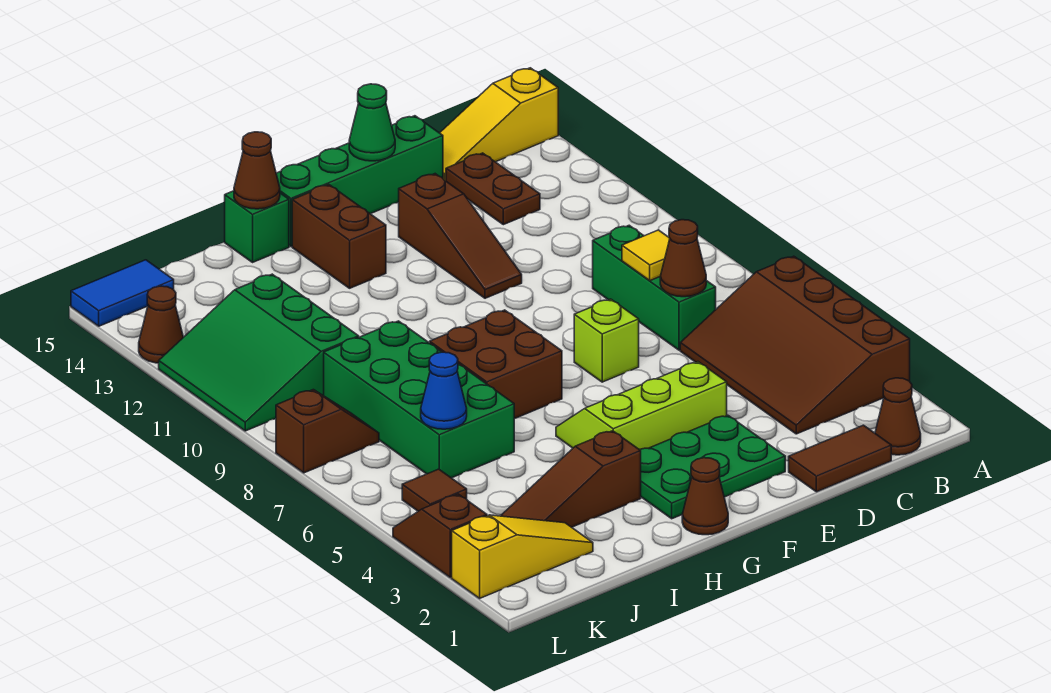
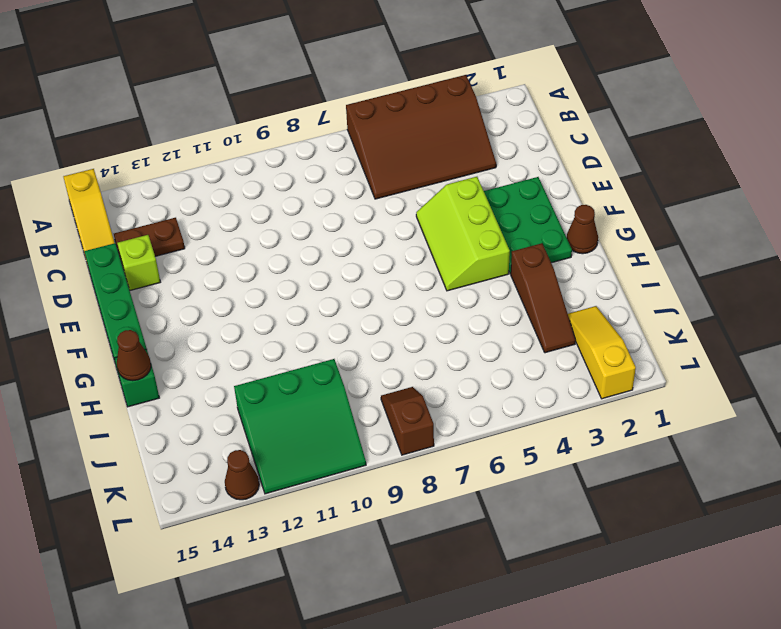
lime brick D14 level 1 -> lime brick E7 level 1
none -> brown cone B1 level 1
none -> brown tile C1:D1 level 1
none -> green brick C7:C9 level 1

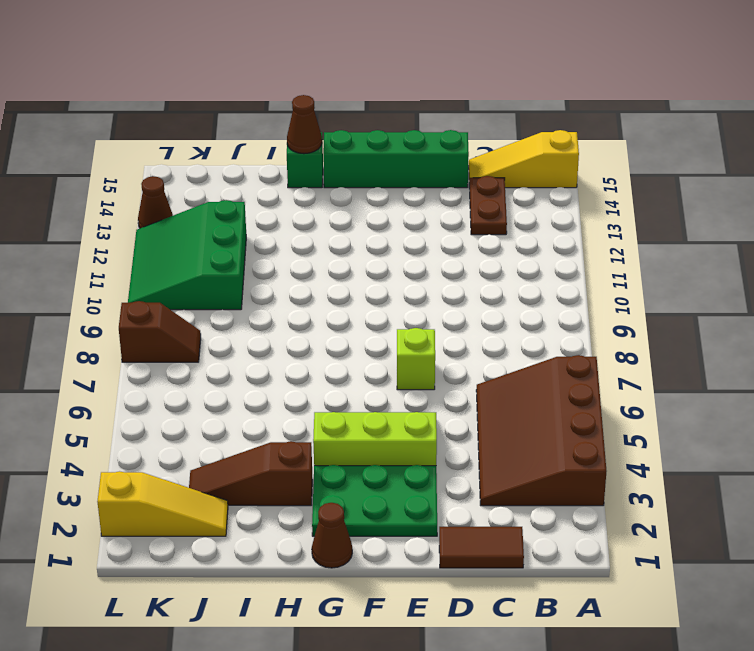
none -> brown cone B1 level 1
none -> green brick C7:C9 level 1
none -> brown slope E11:E13 level 1 top 13

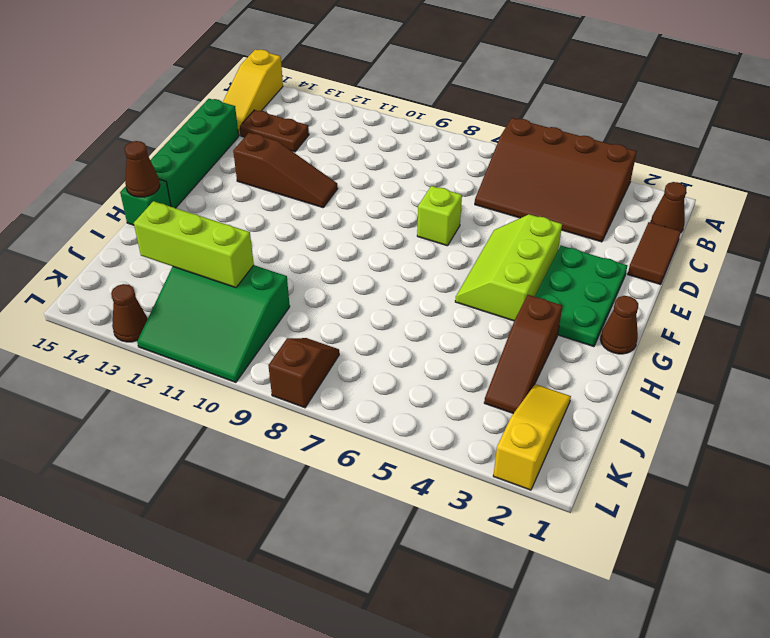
lime brick J11:J13 level 2 -> none
none -> green brick C7:C9 level 1
none -> brown brick G7:H8 level 1
none -> brown brick G13:G14 level 1

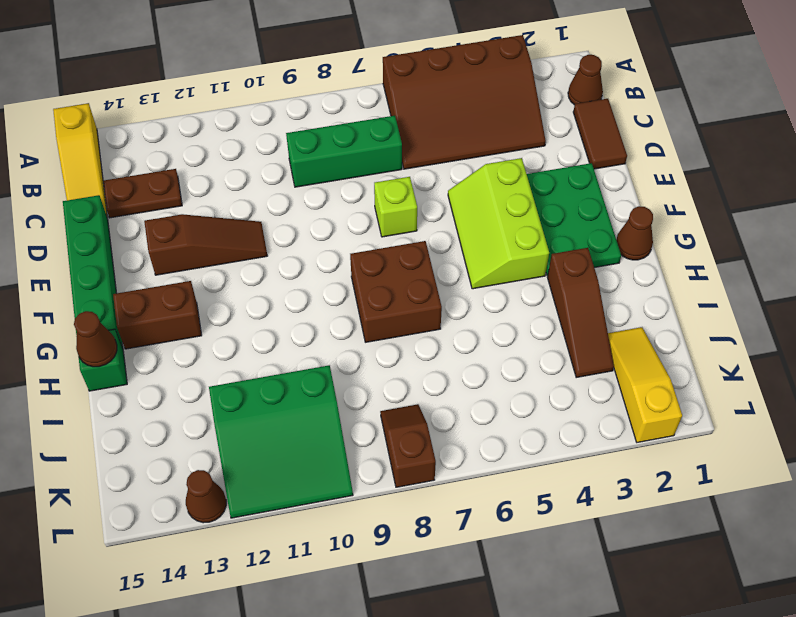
none -> green brick I6:J9 level 1
none -> brown tile K5 level 1
none -> blue tile K15:L15 level 1

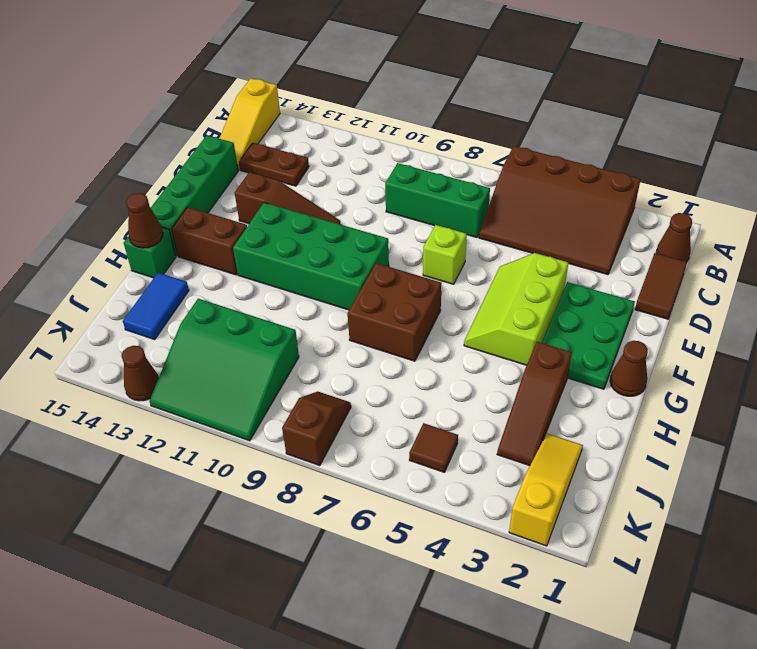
green brick F9:G12 level 1 -> green brick I6:J9 level 1
blue tile I14:J14 level 1 -> blue tile K15:L15 level 1
none -> brown slope L3:L4 level 1 top 3
none -> brown cone C7 level 2
none -> yellow tile C8 level 2

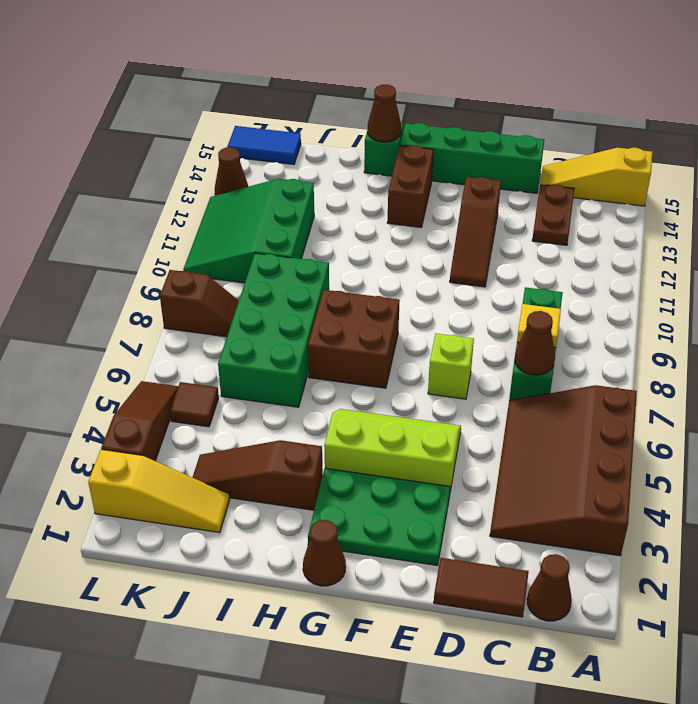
brown slope L3:L5 level 1 top 3 -> brown slope L3:L4 level 1 top 3
none -> green cone E15 level 2
none -> blue cone J6 level 2

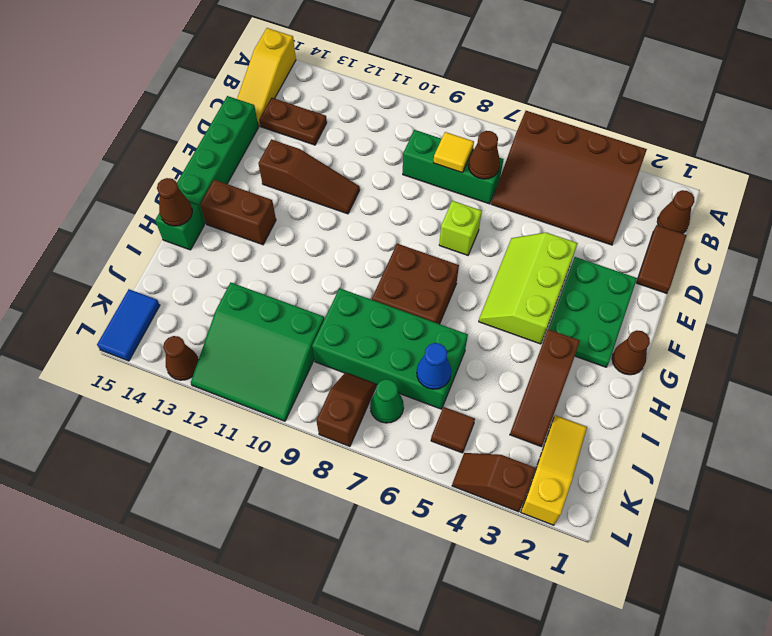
green cone K7 level 1 -> green cone E15 level 2

